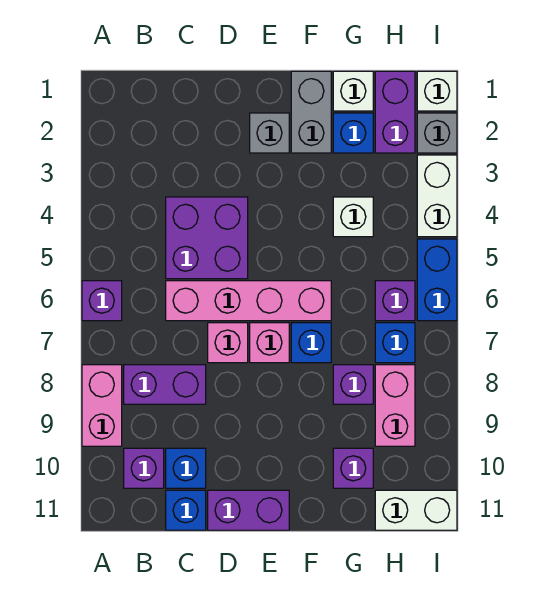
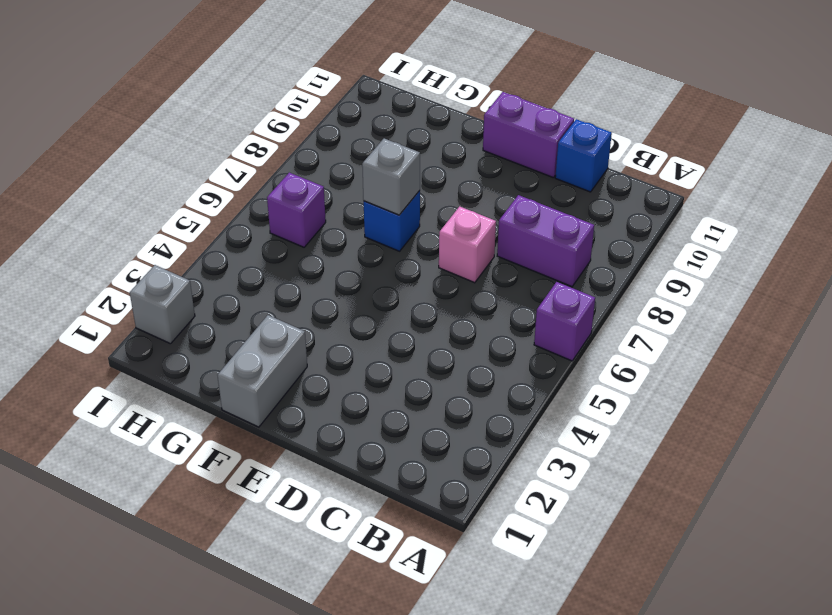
grey brick F7 level 2 -> grey brick E2 level 1
none -> pink brick A8:A9 level 1
none -> purple brick B10 level 1
none -> purple brick C4:D5 level 1

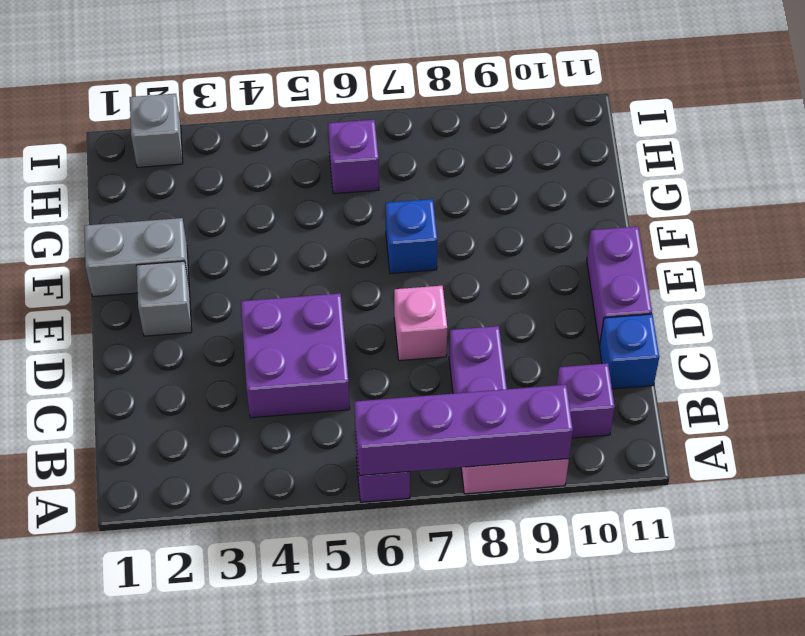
purple brick A6:A9 level 2 -> none
none -> pink brick C6:F6 level 1
none -> blue brick C10 level 1
none -> pink brick E7 level 1

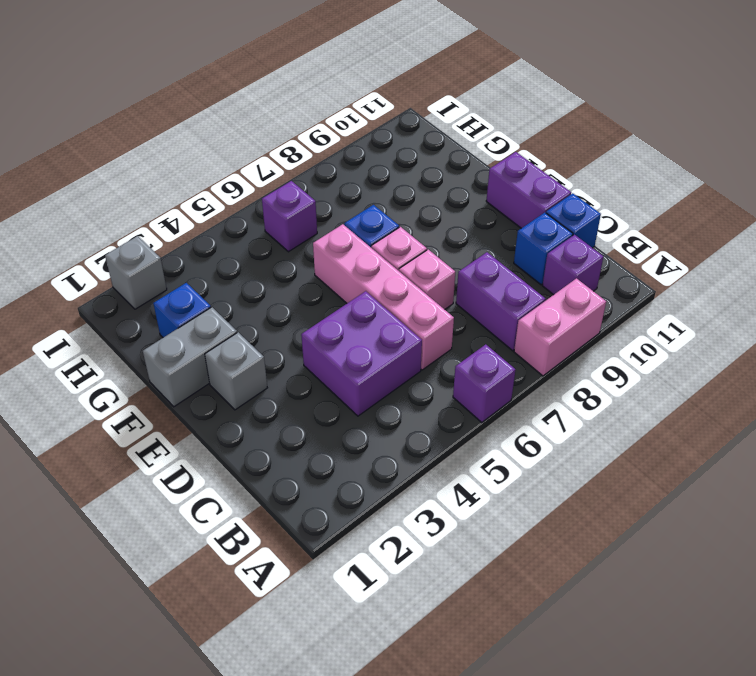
none -> white brick G1 level 1
none -> white brick G4 level 1
none -> purple brick G8 level 1

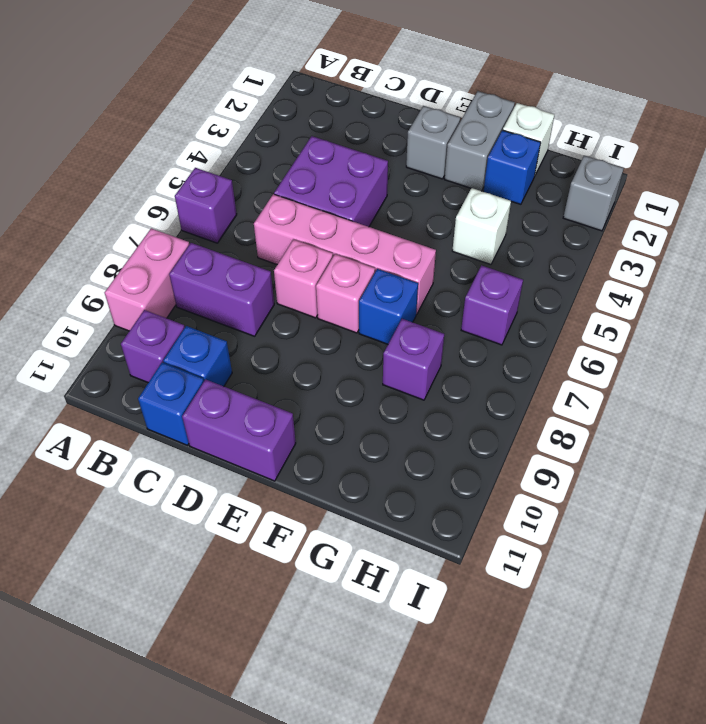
none -> purple brick G10 level 1
none -> purple brick H1:H2 level 1
none -> blue brick H7 level 1

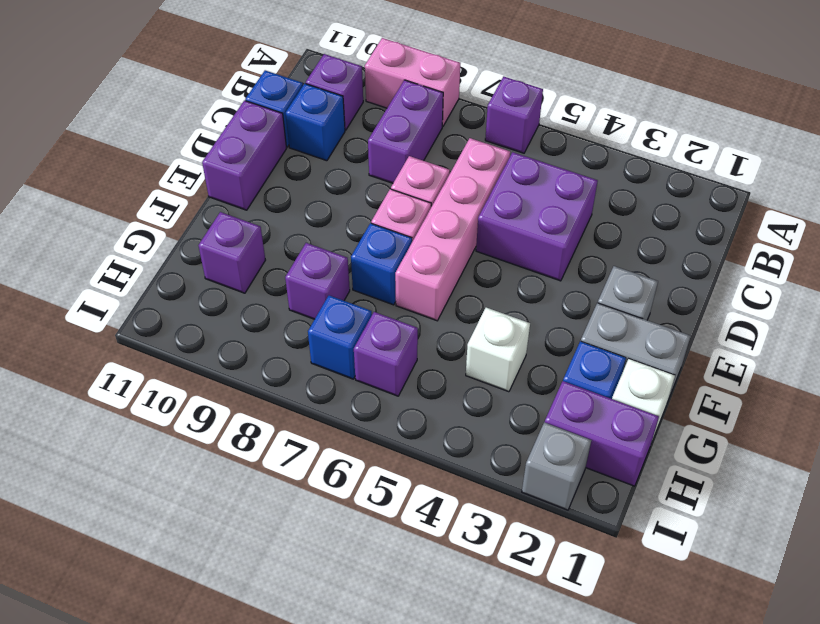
none -> pink brick H8:H9 level 1
none -> white brick H11:I11 level 1
none -> white brick I1 level 1

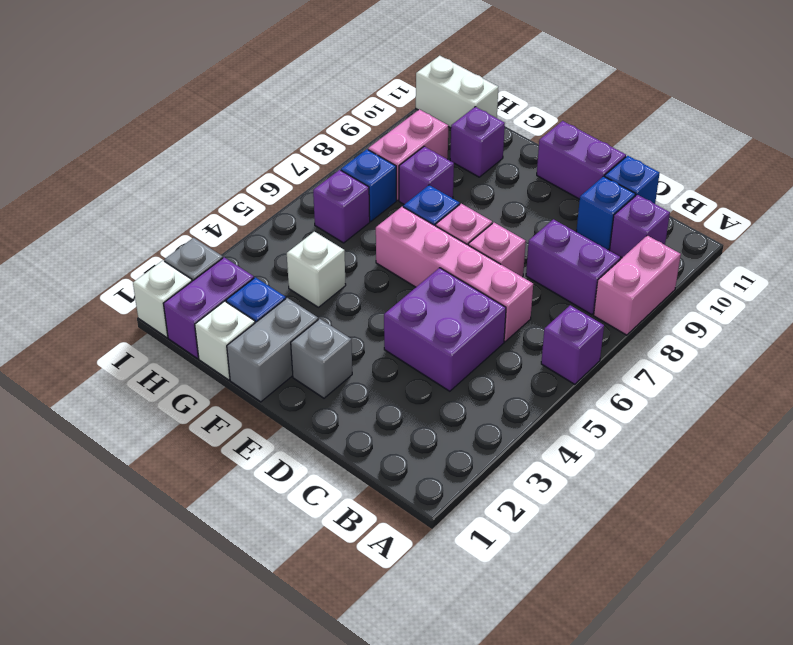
none -> white brick I3:I4 level 1
none -> blue brick I5:I6 level 1

